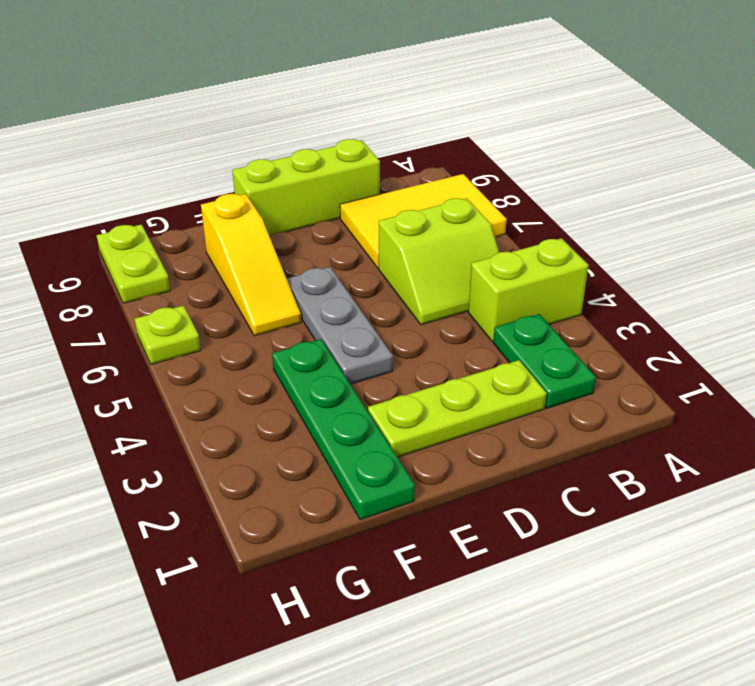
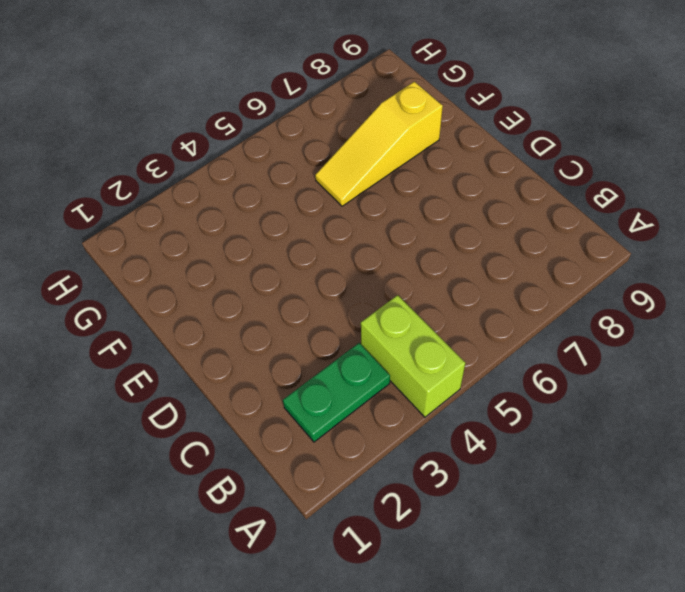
none -> yellow tile A7:C8 level 1
none -> lime slope B5:C6 level 1 top 6

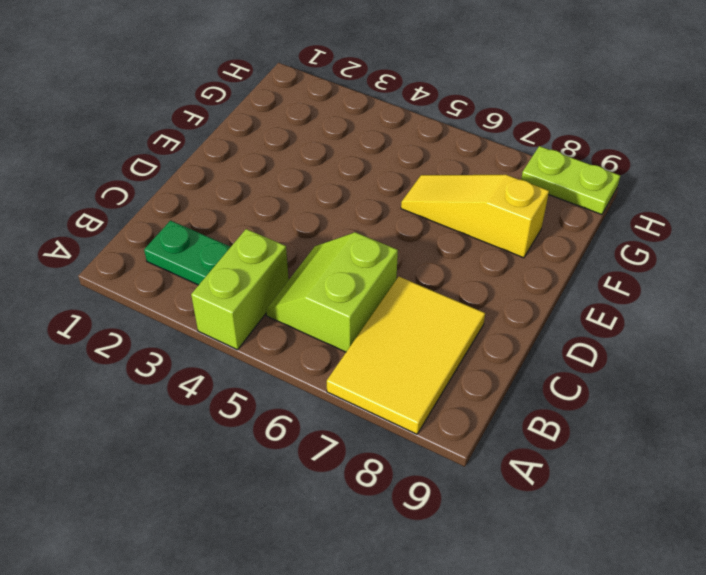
none -> lime plate C2:E2 level 1
none -> lime brick C9:E9 level 1

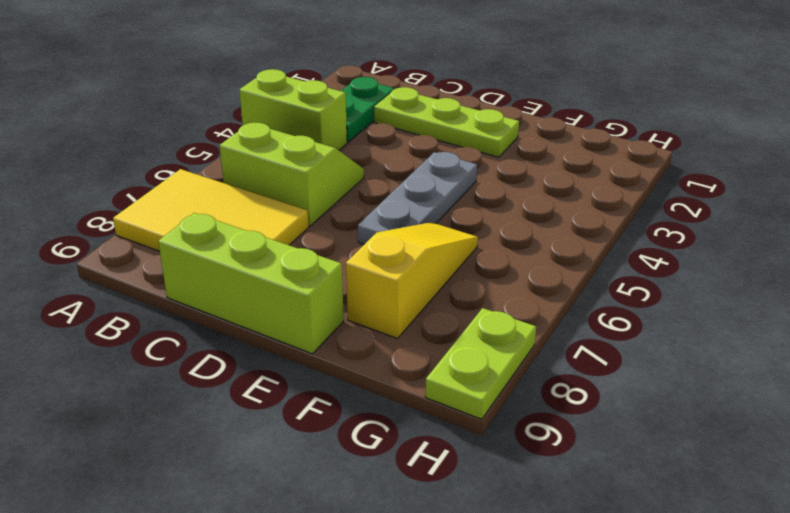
none -> green plate F1:F4 level 1
none -> lime plate H6 level 1

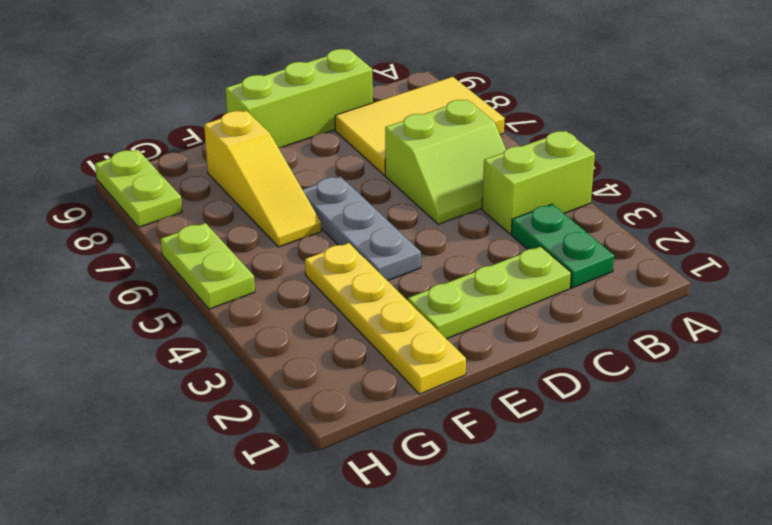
yellow plate F1:F4 level 1 -> green plate F1:F4 level 1
lime plate H5:H6 level 1 -> lime plate H6 level 1

